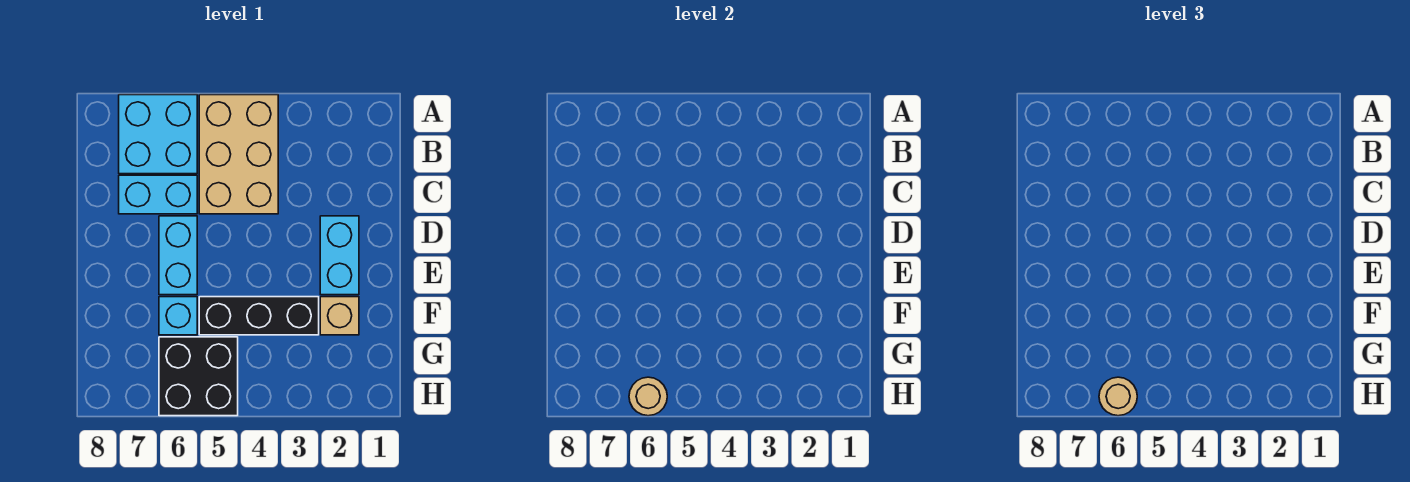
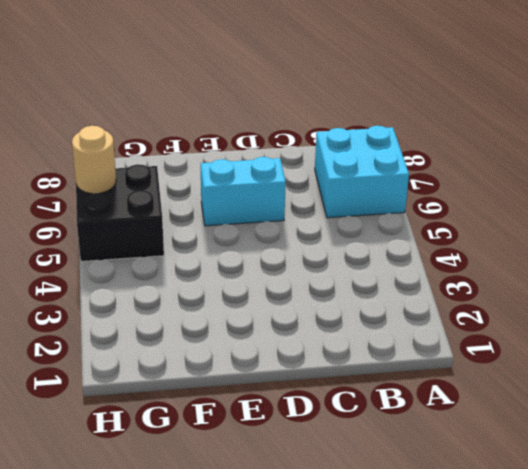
none -> tan brick A4:C5 level 1
none -> cyan brick C6:C7 level 1

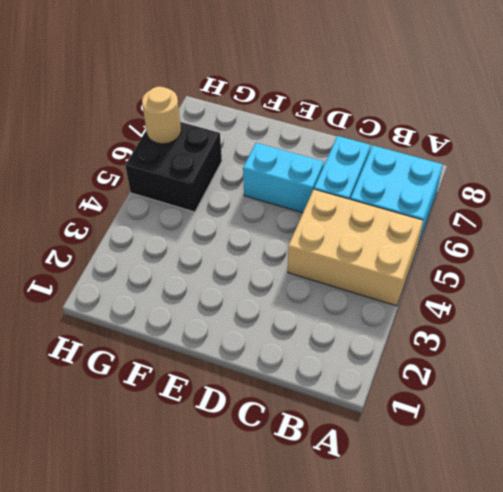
none -> cyan brick D2:E2 level 1
none -> tan brick F2 level 1

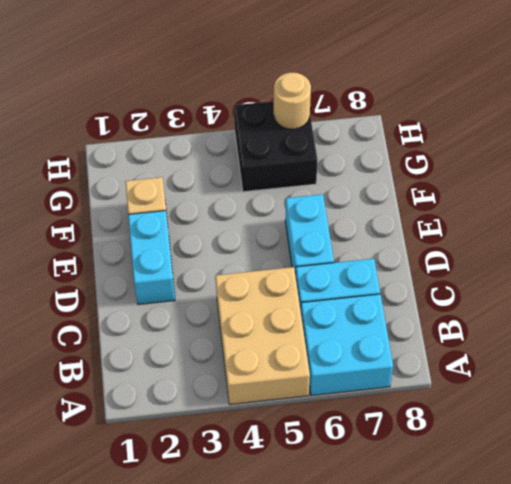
none -> black brick F3:F5 level 1
none -> cyan brick F6 level 1

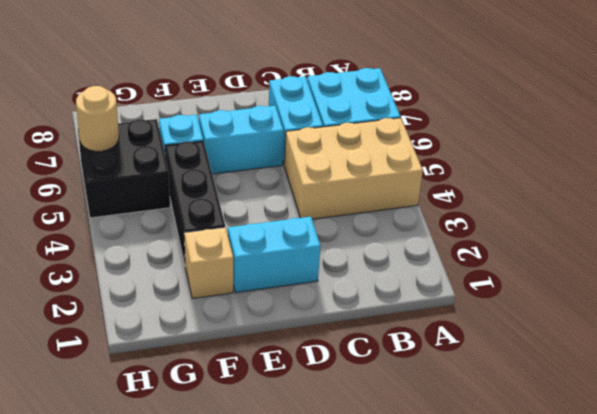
none -> tan round brick H6 level 3

